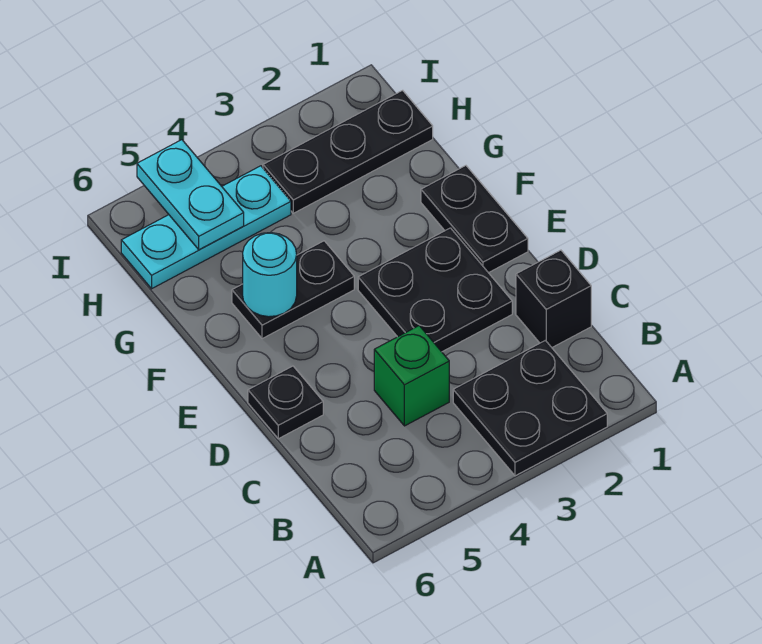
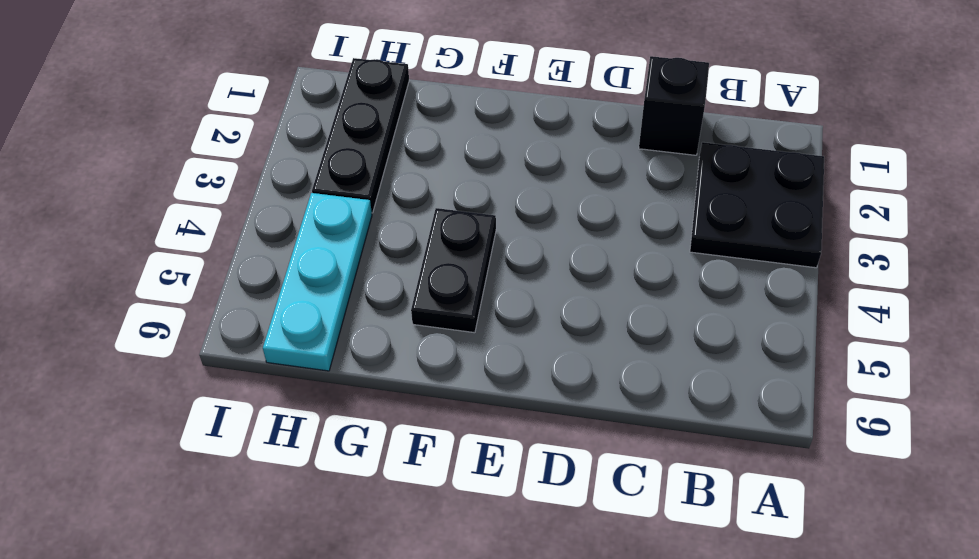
none -> green brick C4 level 1
none -> black plate D2:E3 level 1

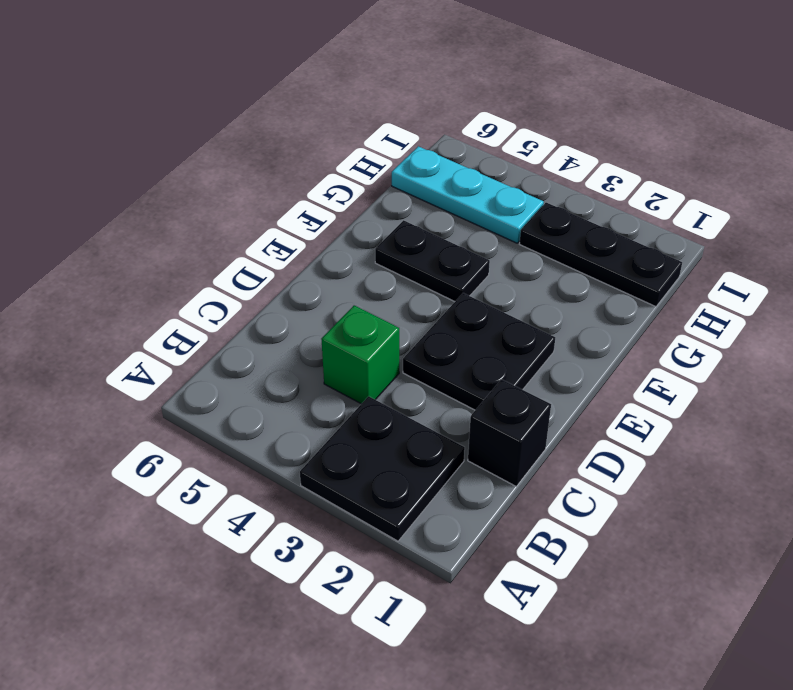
none -> black plate D6 level 1
none -> black plate E1:F1 level 1

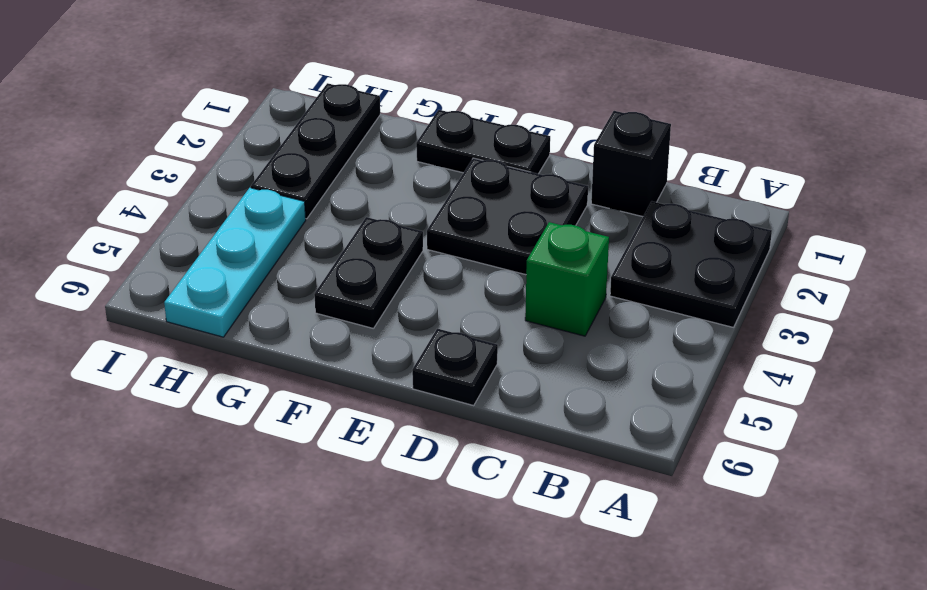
none -> cyan round brick F5 level 2
none -> cyan plate H5:I5 level 2

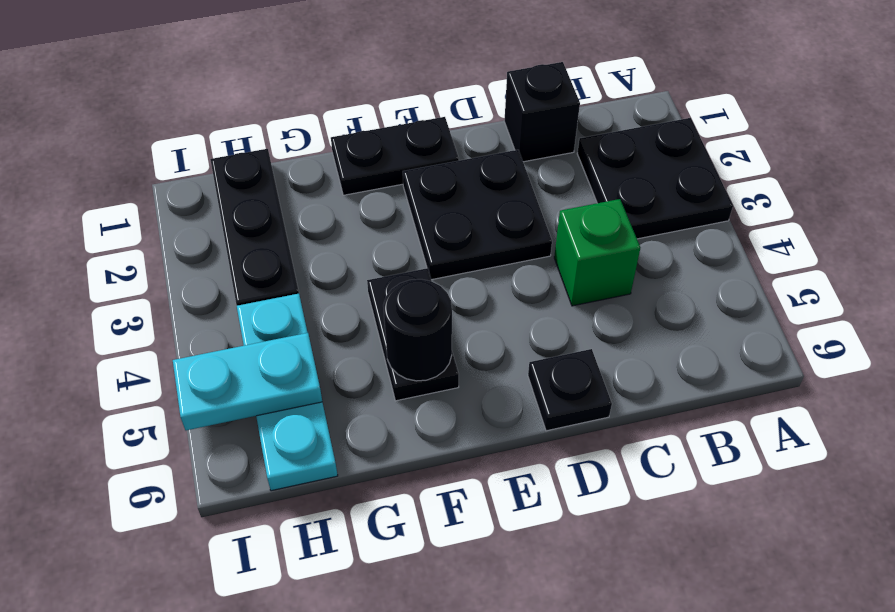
black round brick F5 level 2 -> cyan round brick F5 level 2

